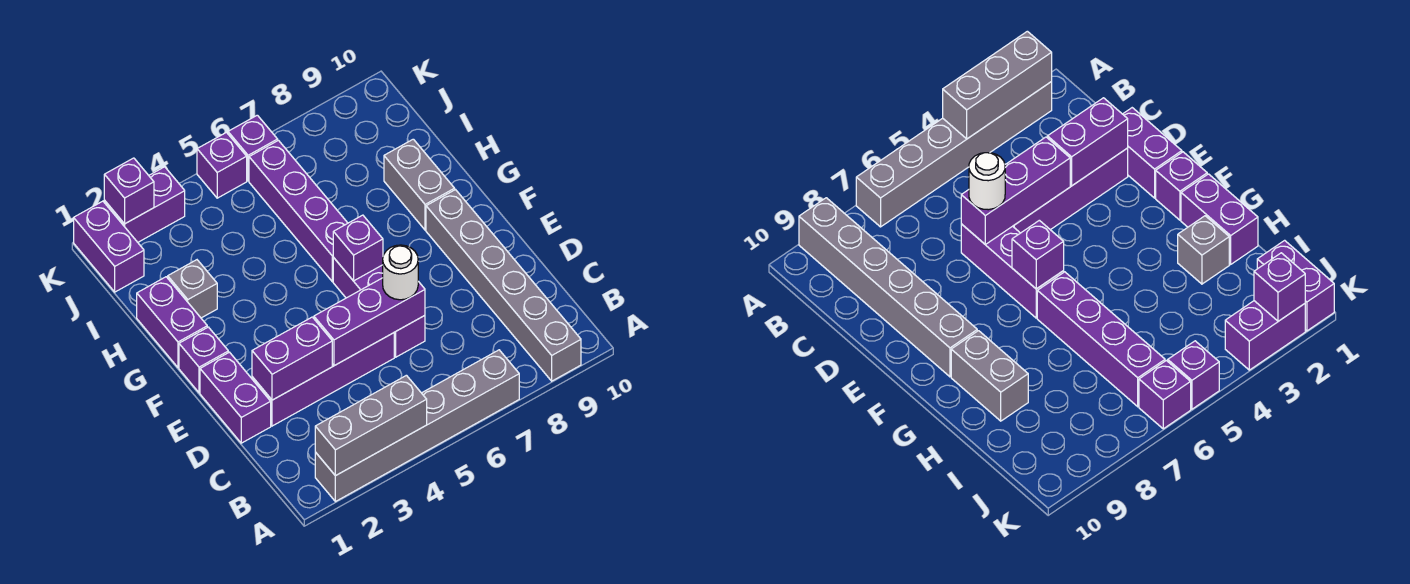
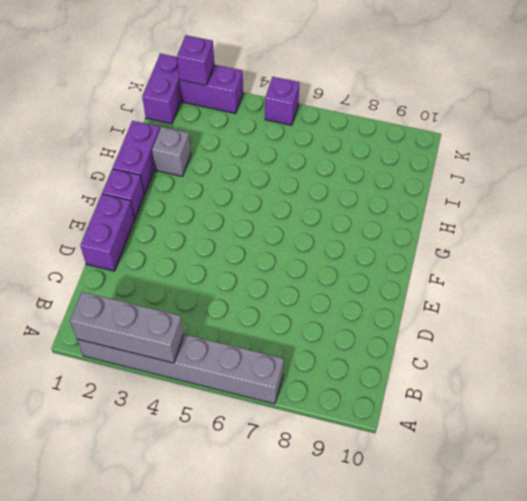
none -> grey brick A9:F9 level 1
none -> purple brick D2:D5 level 1
none -> purple brick D6:F6 level 1

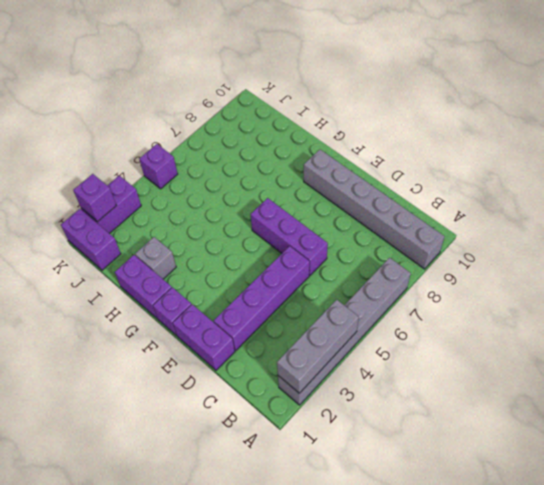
none -> purple brick G6:J6 level 1
none -> grey brick G9:H9 level 1
none -> purple brick K6 level 1

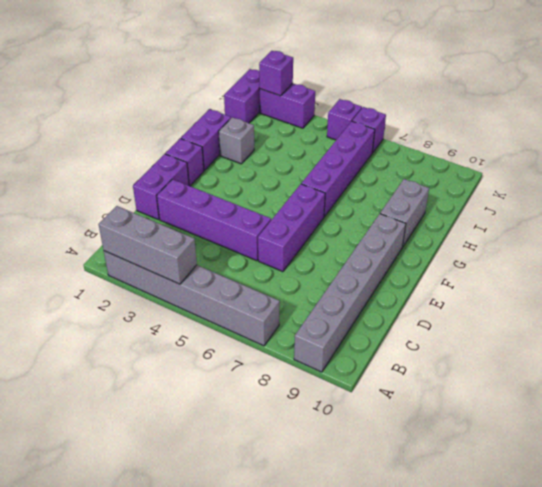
none -> purple brick D2:D3 level 2
none -> purple brick D4:D6 level 2
none -> purple brick F6 level 2

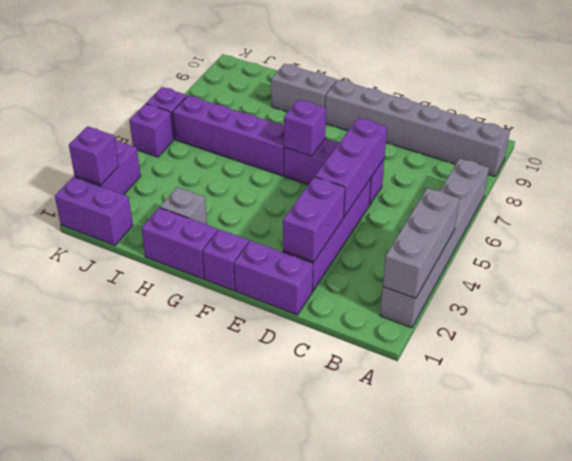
none -> white round brick D6 level 3

